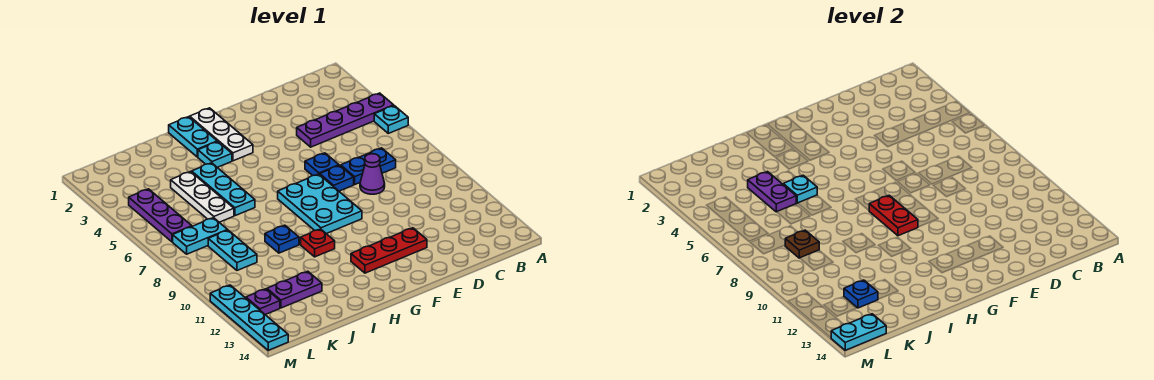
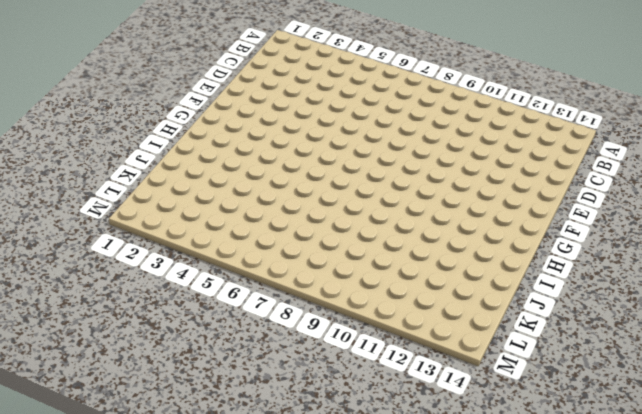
none -> purple plate A4:D4 level 1
none -> cyan plate A5 level 1
none -> blue plate C7:D7 level 1

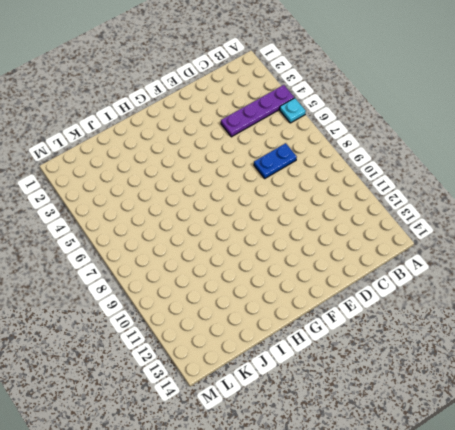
none -> purple cone D8 level 1
none -> blue plate E6 level 1
none -> blue plate E7 level 1

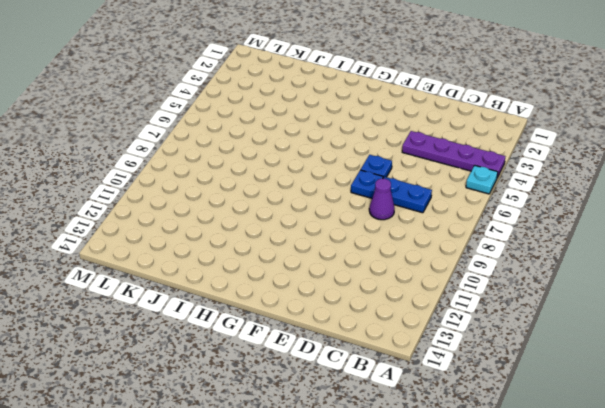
none -> red plate E12:G12 level 1
none -> cyan plate F7:G9 level 1
none -> white plate G1:G3 level 1

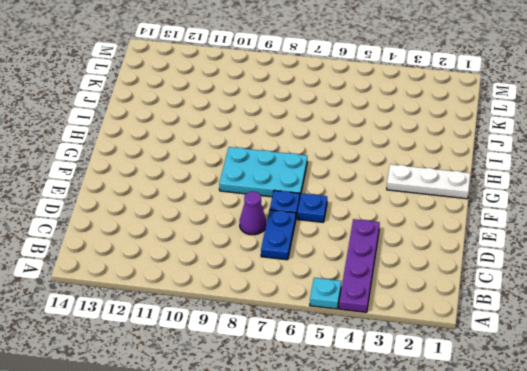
none -> red plate E12:G12 level 1
none -> cyan plate H1:H2 level 1
none -> cyan plate H3 level 1

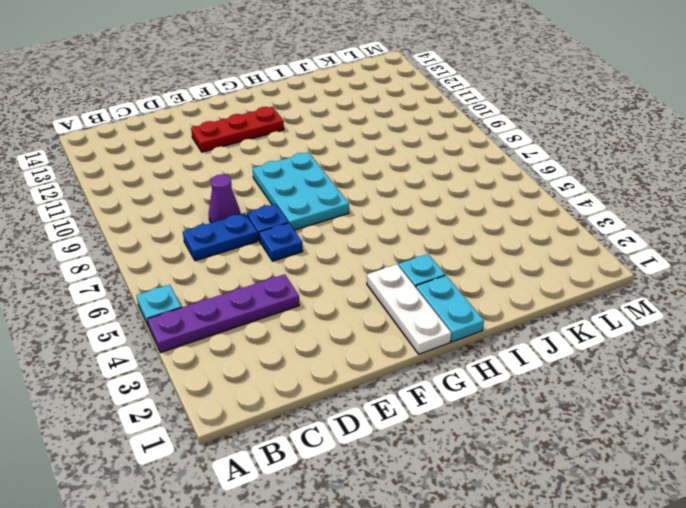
none -> red plate H10 level 1
none -> cyan plate I4:I6 level 1
none -> blue plate I9 level 1

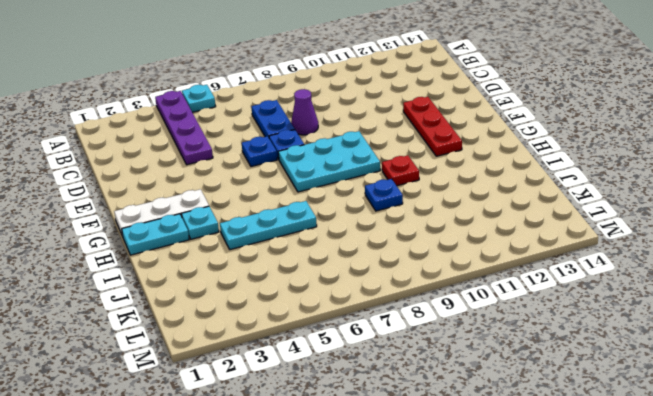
none -> white plate J4:J6 level 1
none -> purple plate J12:K12 level 1
none -> cyan plate K7:L7 level 1

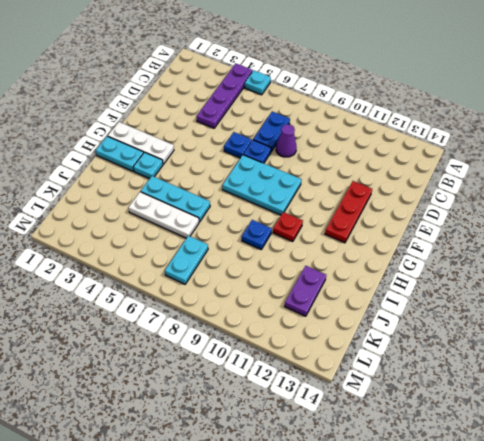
none -> cyan plate K8:K9 level 1
none -> purple plate L4:L6 level 1
none -> purple plate L12 level 1

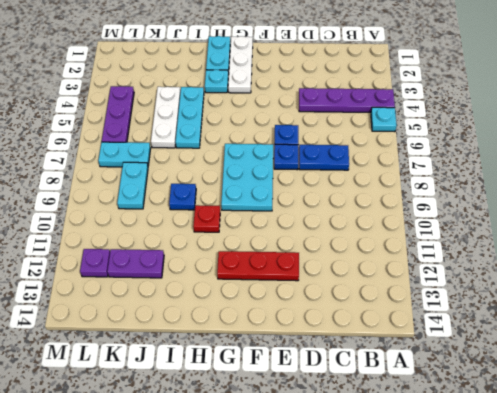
none -> purple cone D8 level 1
none -> cyan plate M11:M14 level 1
none -> red plate G8:G9 level 2

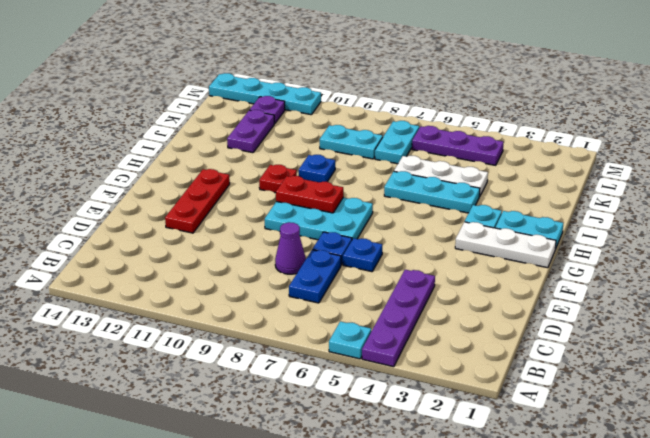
none -> cyan plate I5 level 2
none -> purple plate J4:J5 level 2
none -> brown plate K8 level 2

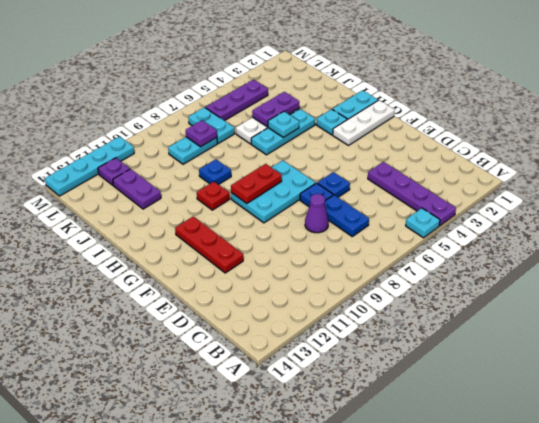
purple plate K8 level 2 -> brown plate K8 level 2
none -> blue plate K12 level 2
none -> cyan plate L14:M14 level 2

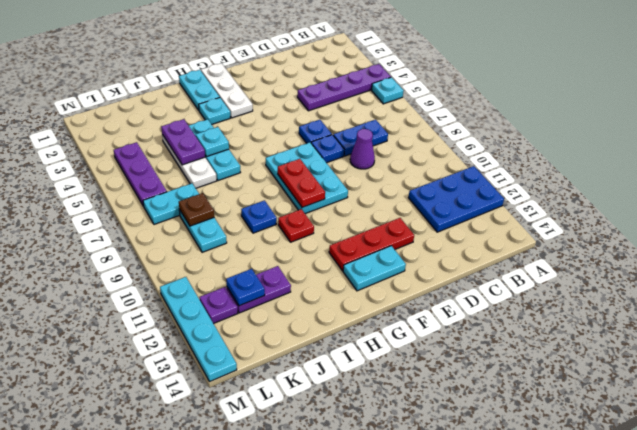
blue plate A11:C12 level 1 -> none
cyan plate F13:G13 level 1 -> cyan plate L14:M14 level 2

